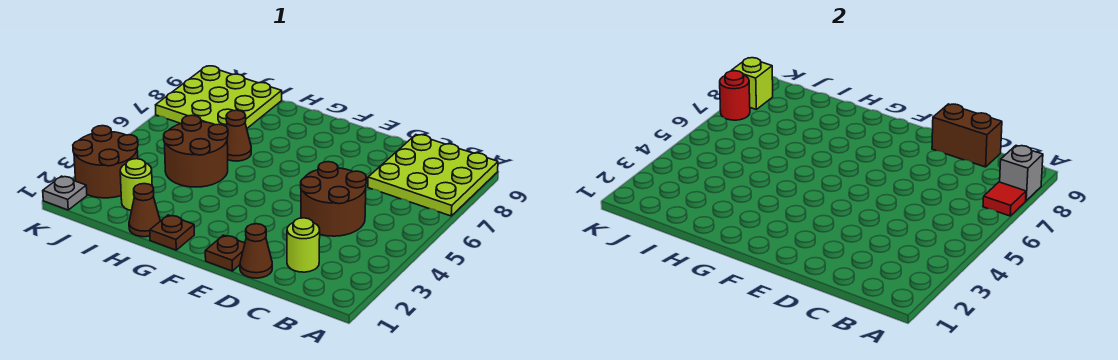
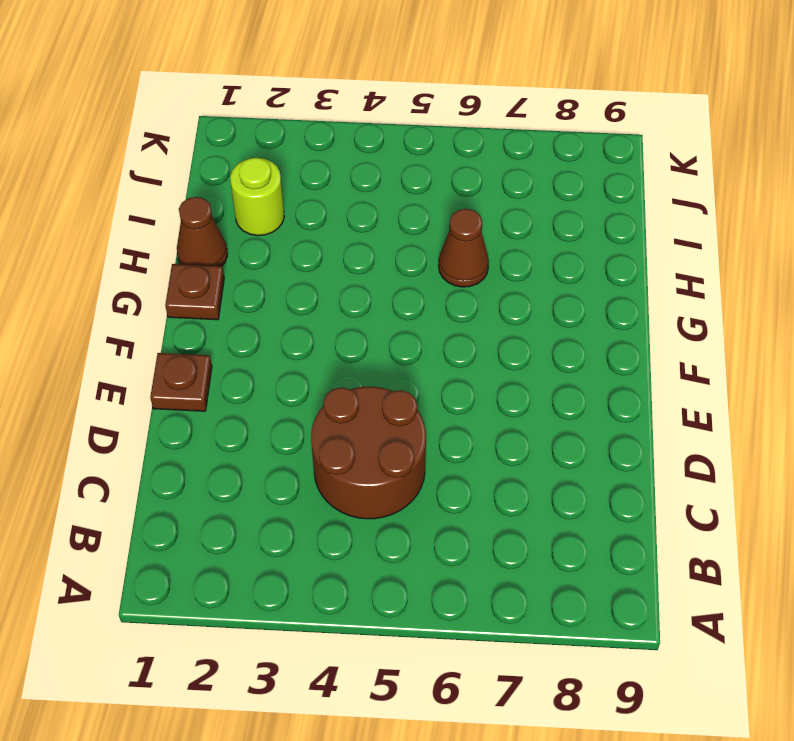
none -> lime plate A7:C9 level 1
none -> lime round brick C2 level 1
none -> brown cone D1 level 1

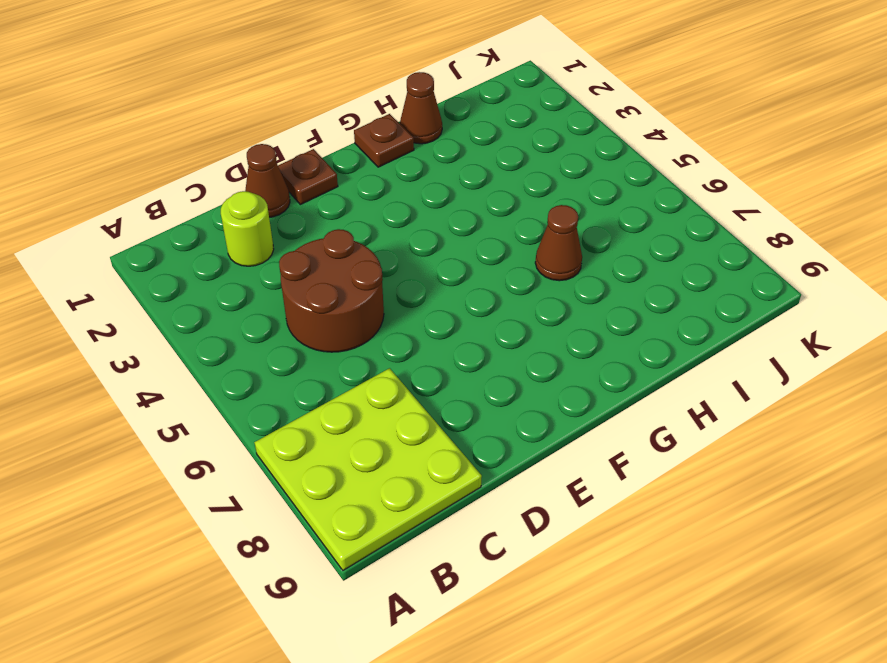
none -> brown round brick H4:I5 level 1
none -> lime round brick I2 level 1
none -> lime plate I7:K9 level 1

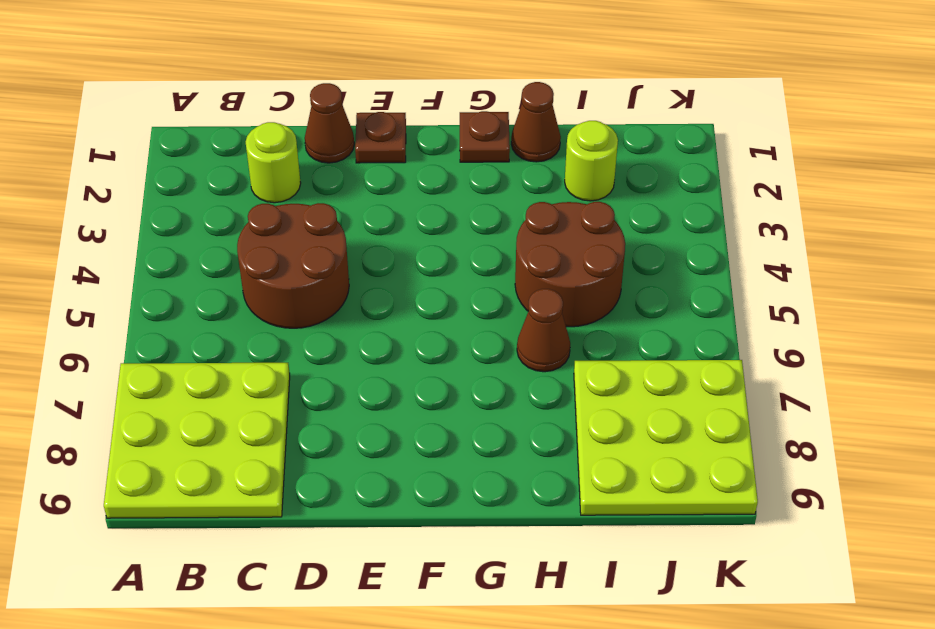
none -> brown round brick J2:K3 level 1
none -> grey plate K1 level 1
none -> red tile A7 level 2

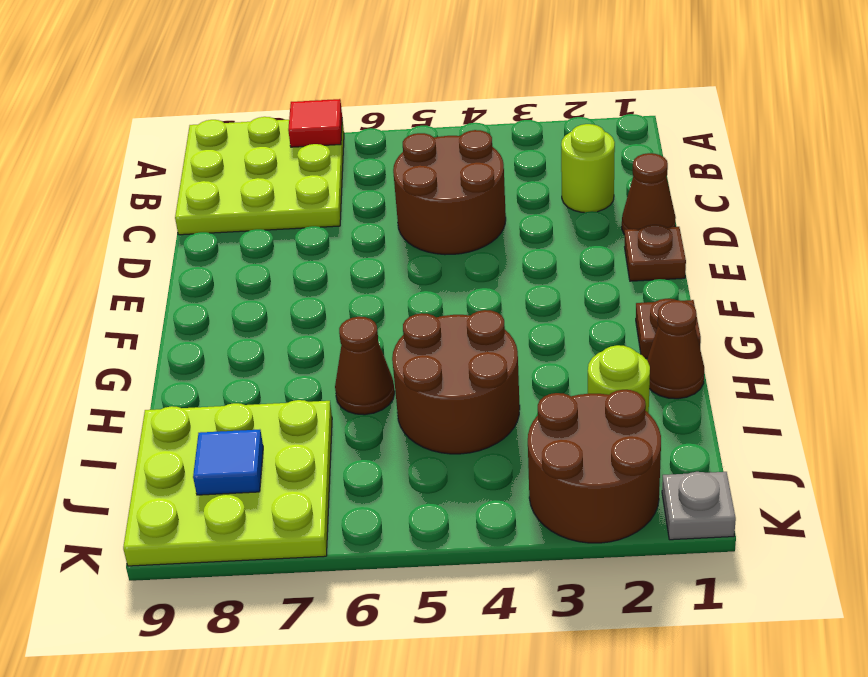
blue tile J8 level 2 -> none
none -> grey brick A8 level 2
none -> brown brick C9:D9 level 2
none -> red round brick K7 level 2

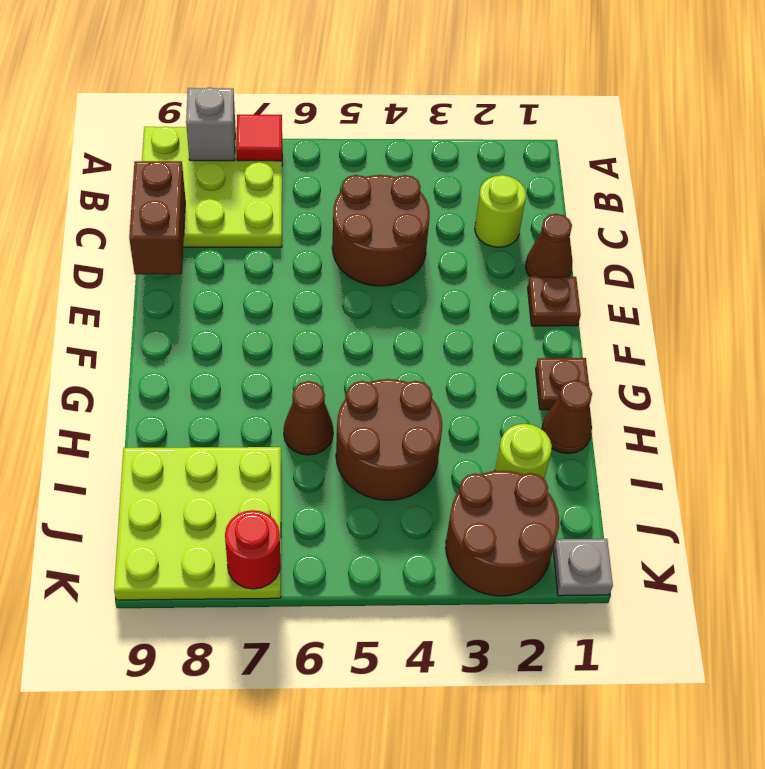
none -> lime brick K8 level 2

